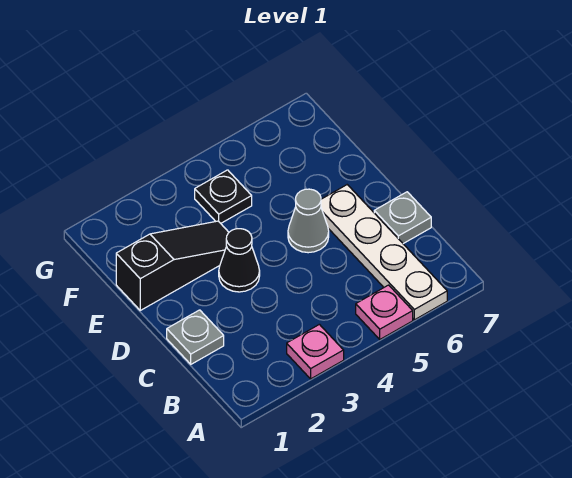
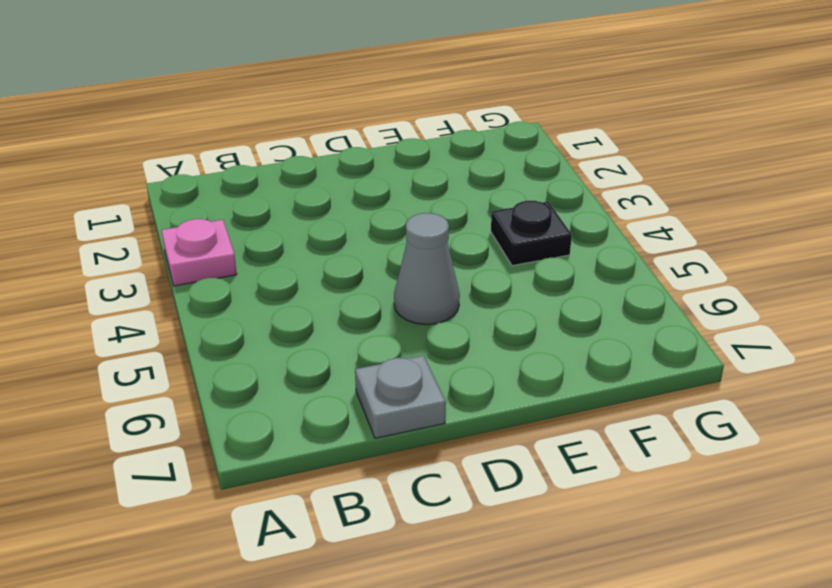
none -> pink plate A5 level 1
none -> white plate A6:D6 level 1

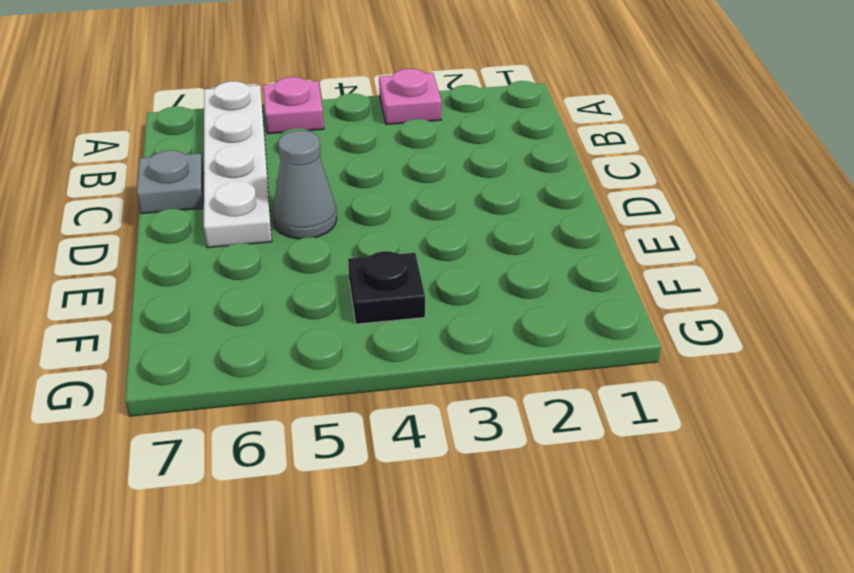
none -> grey plate C1 level 1
none -> black cone D3 level 1

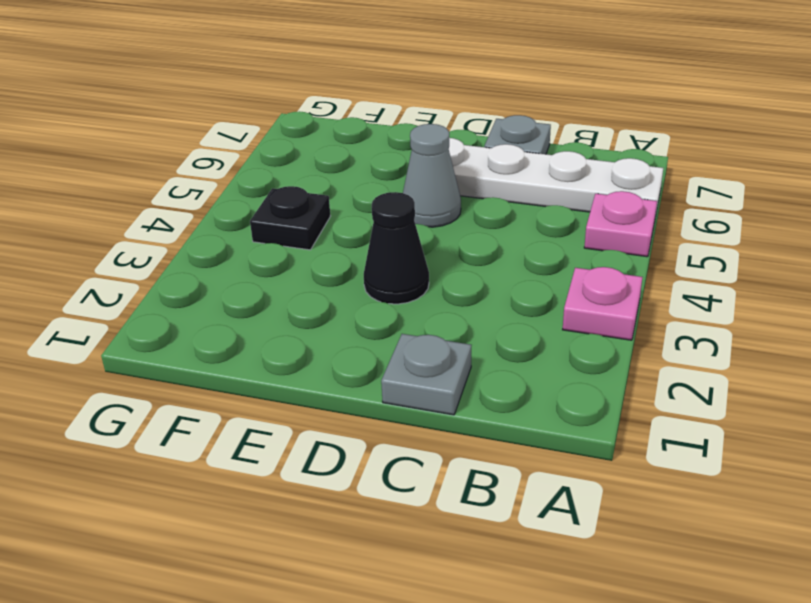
none -> black slope E1:E3 level 1 top 1

